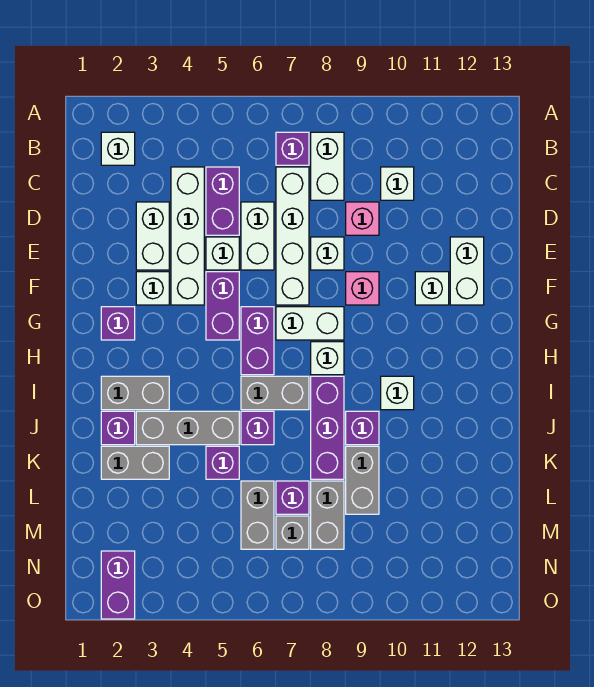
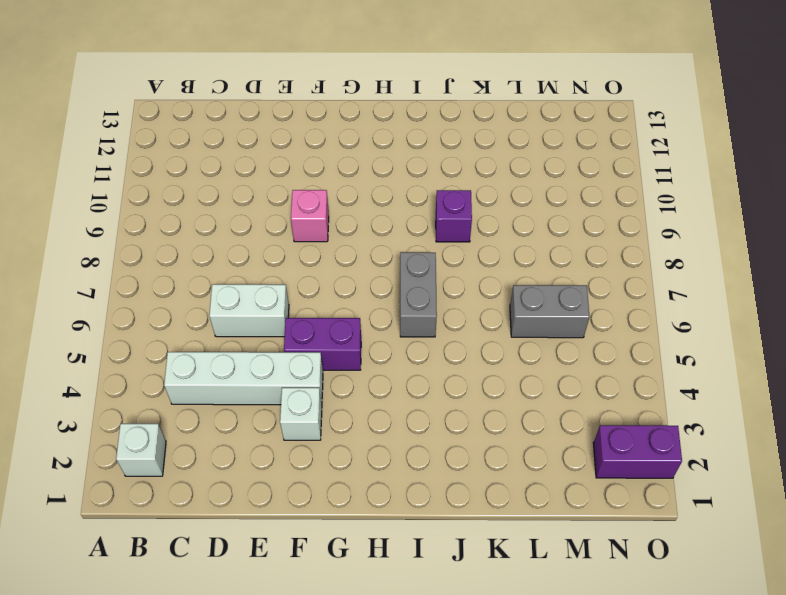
none -> purple brick B7 level 1
none -> white brick B8:C8 level 1
none -> purple brick C5:D5 level 1
none -> white brick C7:F7 level 1

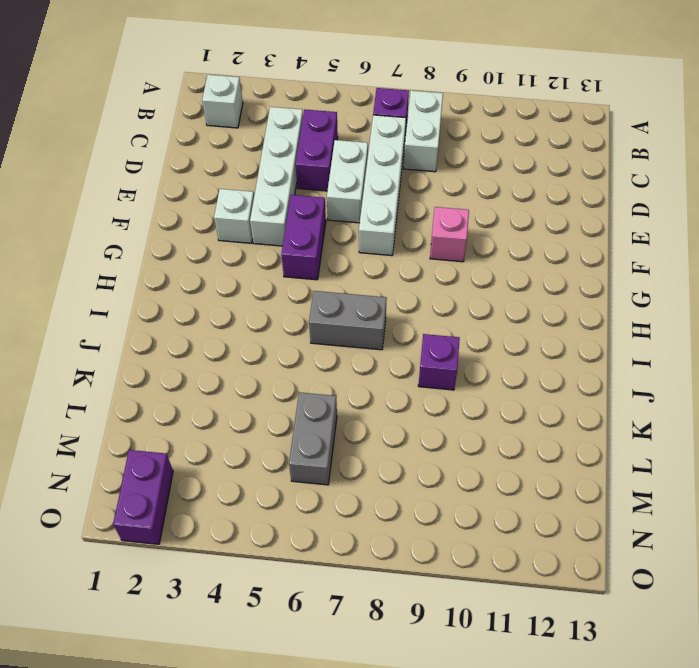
none -> white brick C10 level 1
none -> white brick D3:E3 level 1
none -> pink brick D9 level 1
none -> white brick E5 level 1

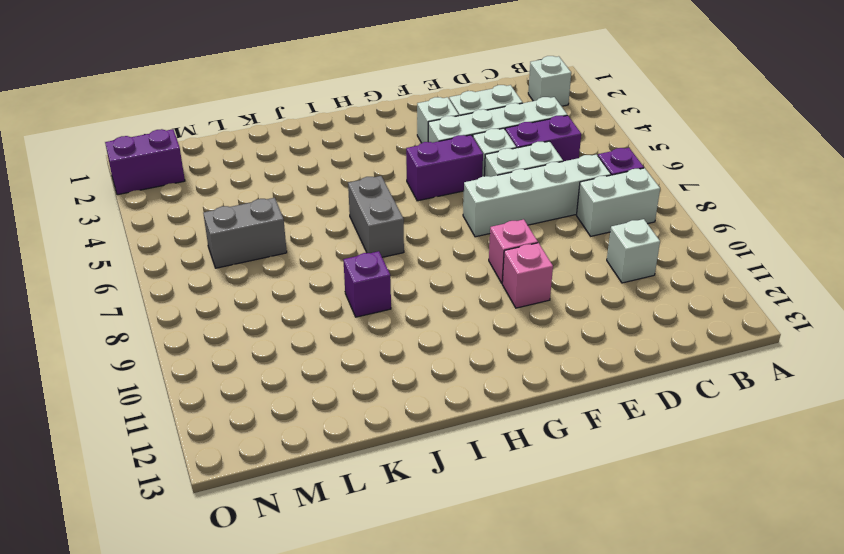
pink brick F10 level 1 -> pink brick D9 level 1
none -> white brick E8 level 1
none -> white brick E12:F12 level 1
none -> white brick F11 level 1
none -> purple brick G2 level 1

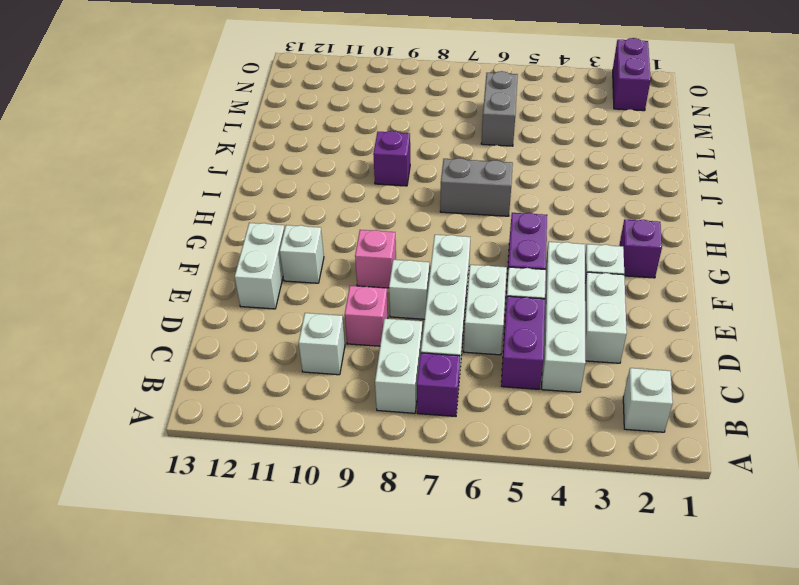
none -> purple brick G6:H6 level 1
none -> white brick G7:G8 level 1
none -> white brick H8 level 1
none -> grey brick I2:I3 level 1

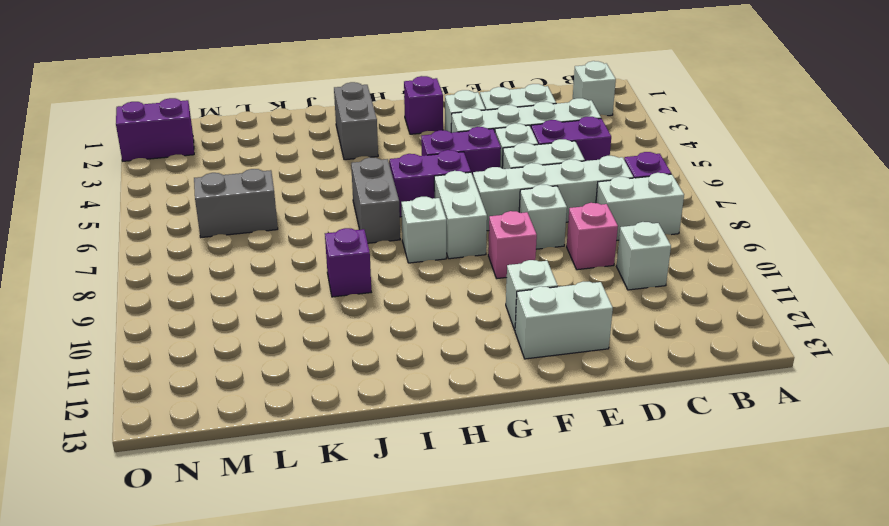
none -> purple brick I8:K8 level 1
none -> white brick I10 level 1
none -> purple brick J2 level 1
none -> grey brick J3:J5 level 1

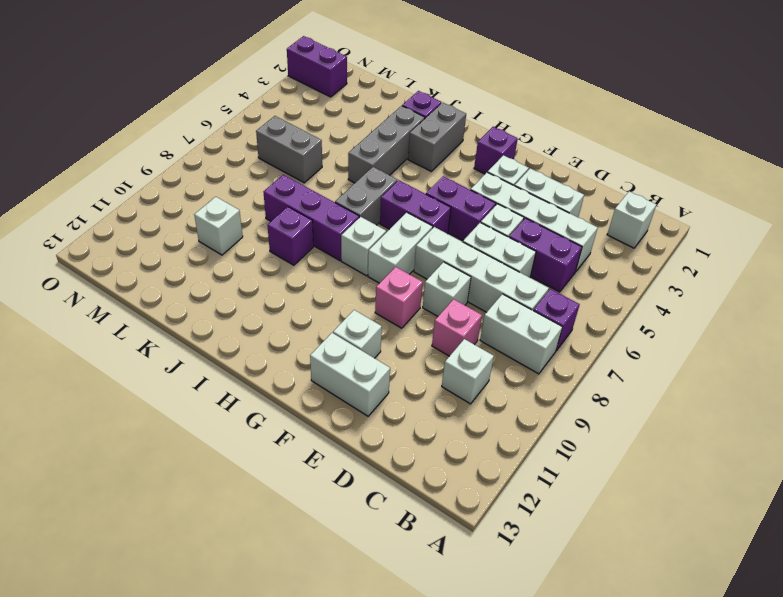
white brick L10 level 1 -> white brick I10 level 1
none -> purple brick J6 level 1
none -> grey brick K2:K3 level 1
none -> purple brick K5 level 1
none -> grey brick K9:L9 level 1

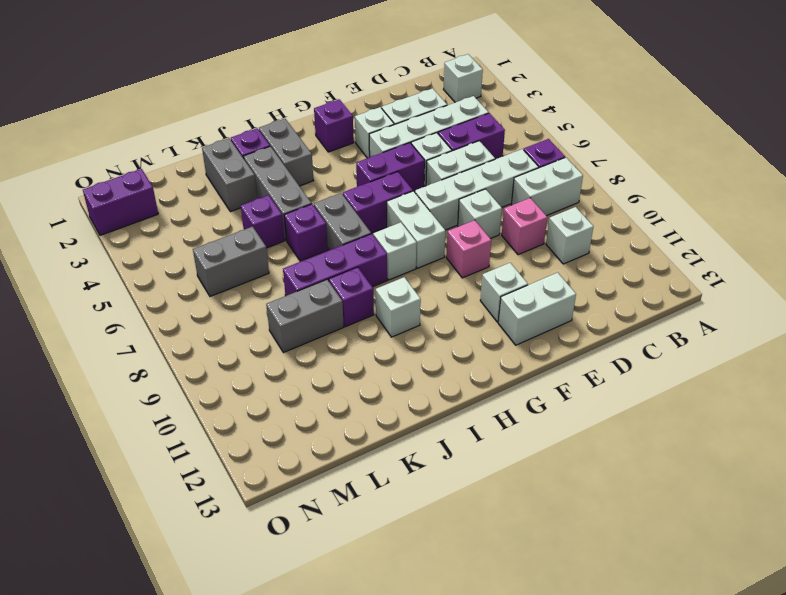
none -> purple brick L7 level 1
none -> grey brick L8:M8 level 1
none -> grey brick M7 level 1

